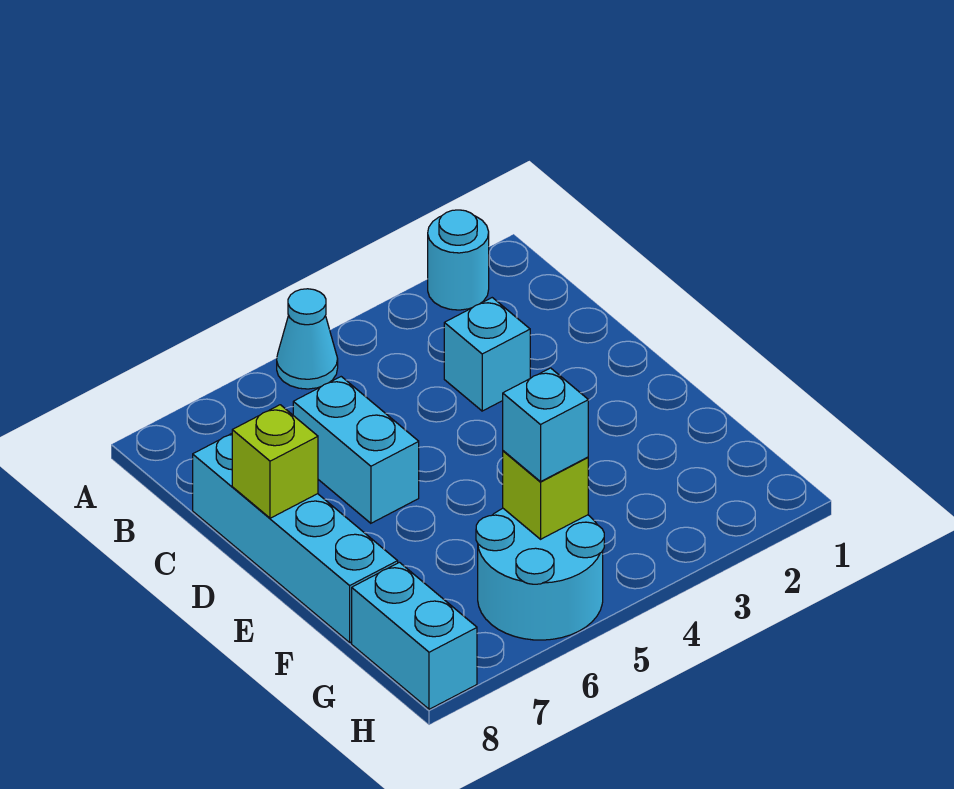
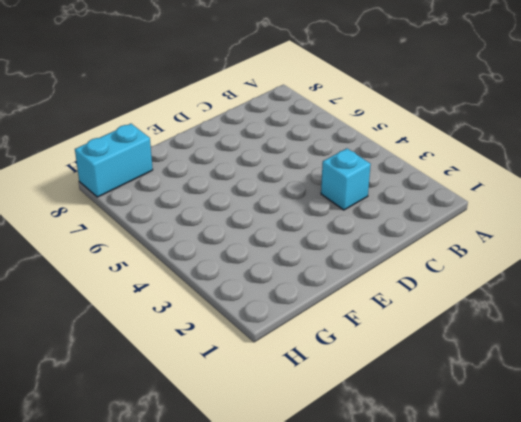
none -> cyan round brick A2 level 1
none -> cyan cone A5 level 1

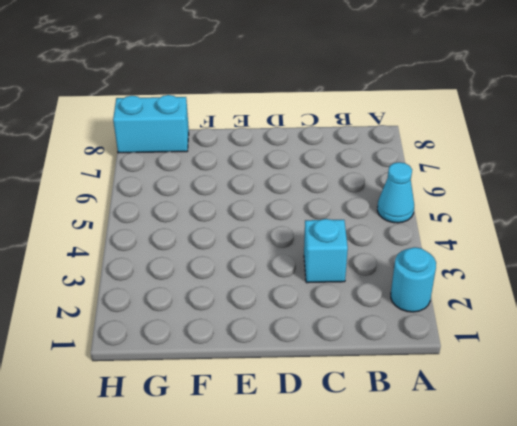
none -> cyan brick C6:D6 level 1
none -> cyan brick C8:F8 level 1

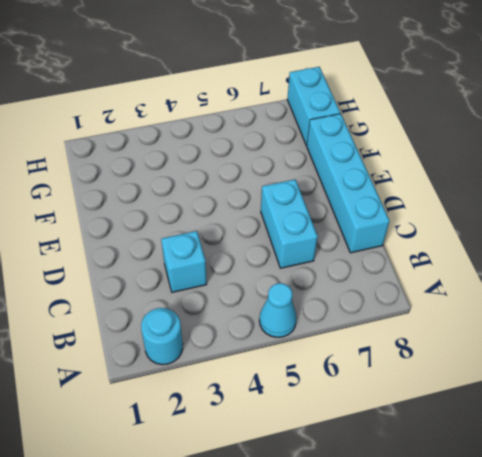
none -> cyan round brick G5:H6 level 1
none -> lime brick D8 level 2

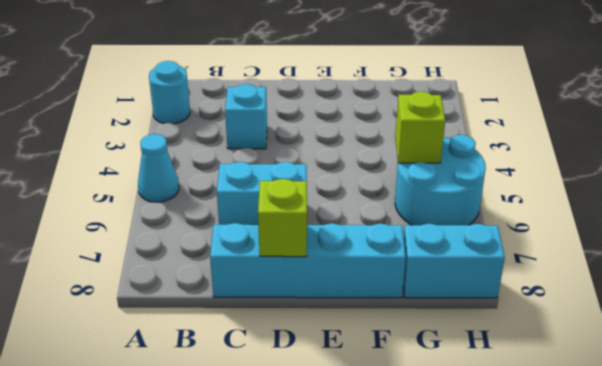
none -> cyan brick G5 level 3

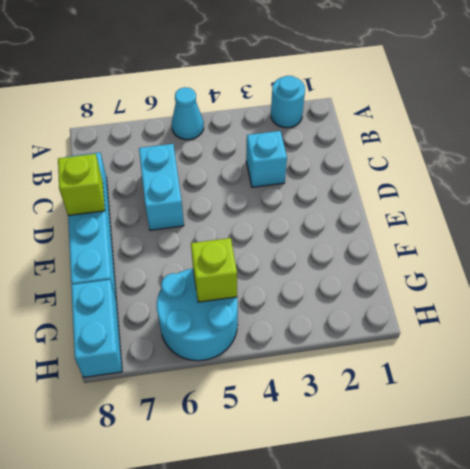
none -> cyan brick G5 level 3

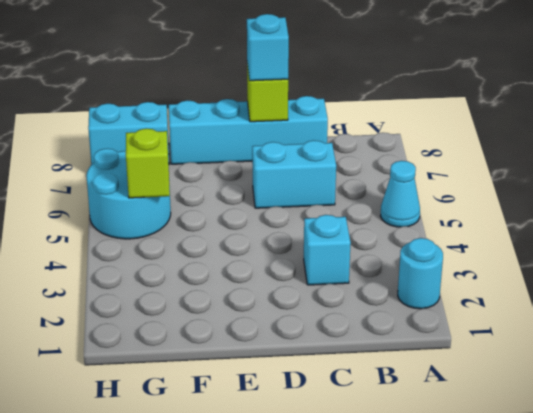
cyan brick D8 level 3 -> cyan brick G5 level 3

